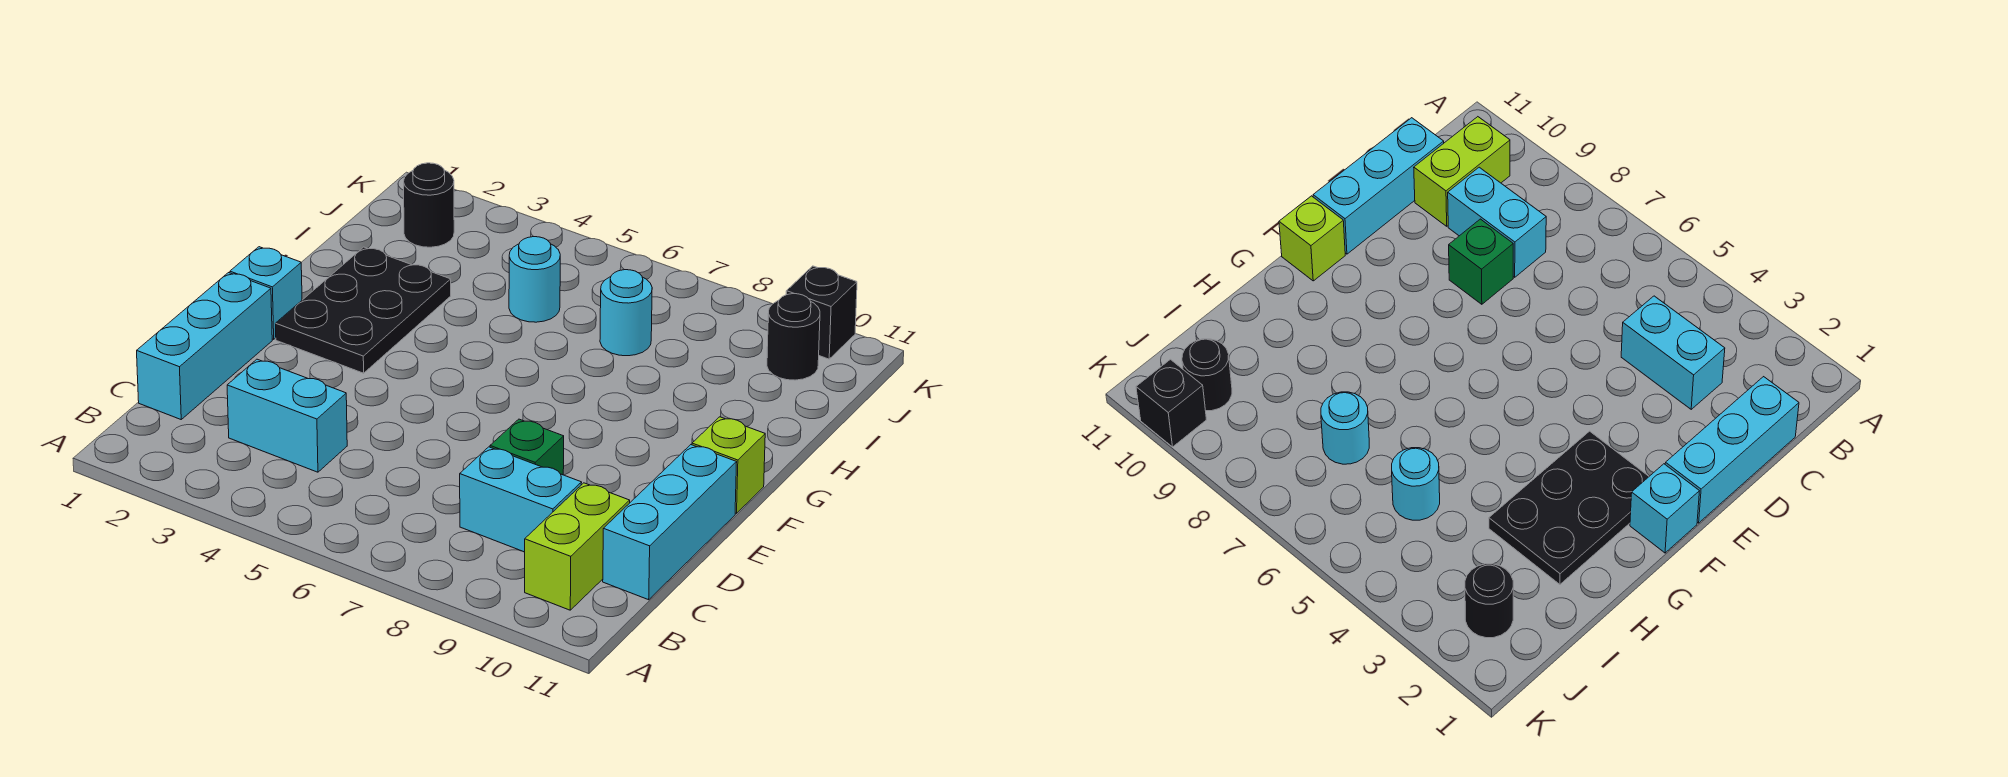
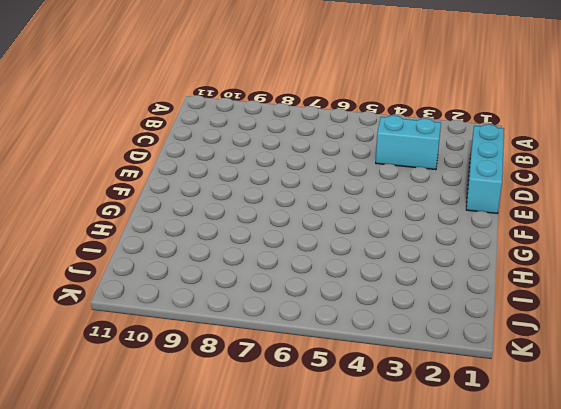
none -> lime brick B10:C10 level 1
none -> cyan brick C8:C9 level 1
none -> cyan brick C11:E11 level 1

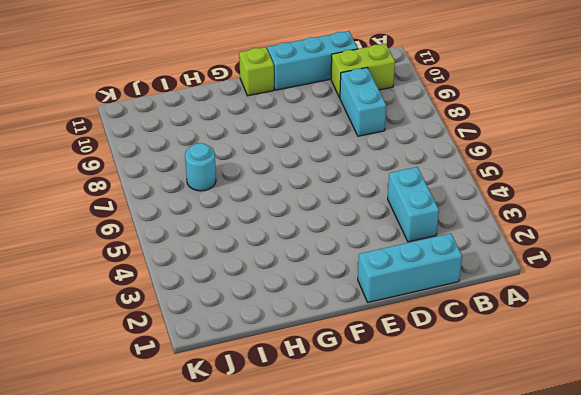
none -> green brick D8 level 1
none -> cyan brick F1 level 1
none -> black plate F2:H3 level 1

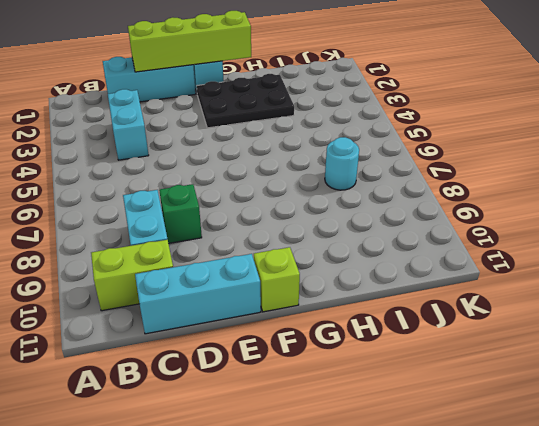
lime brick D1:G1 level 2 -> none
none -> cyan round brick I5 level 1
none -> black round brick J2 level 1
none -> black round brick J10 level 1

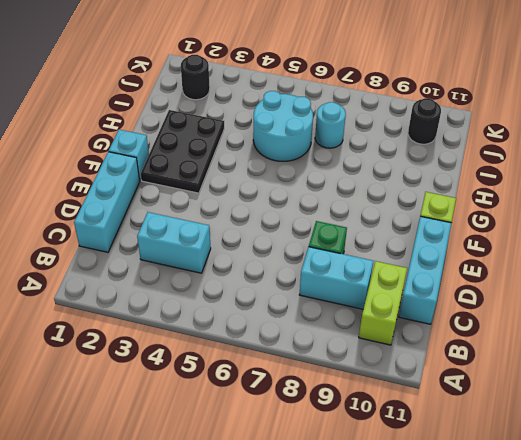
cyan round brick H5:I6 level 1 -> cyan round brick I5 level 1
none -> black brick K10 level 1

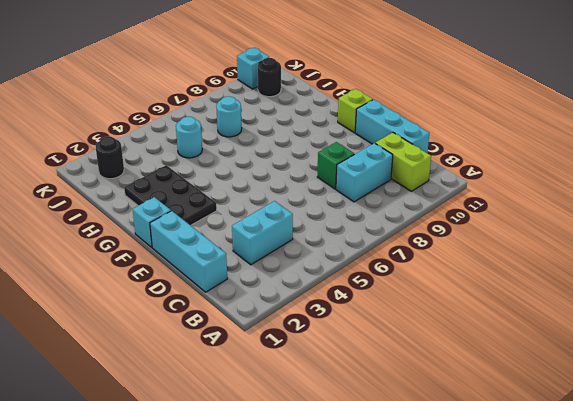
cyan brick K10 level 1 -> black brick K10 level 1

